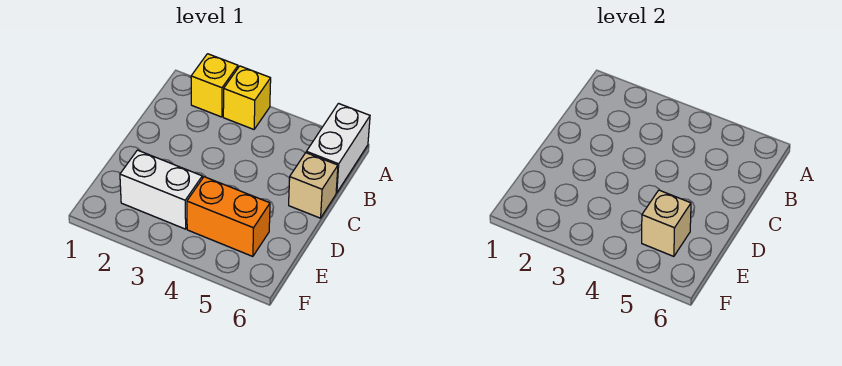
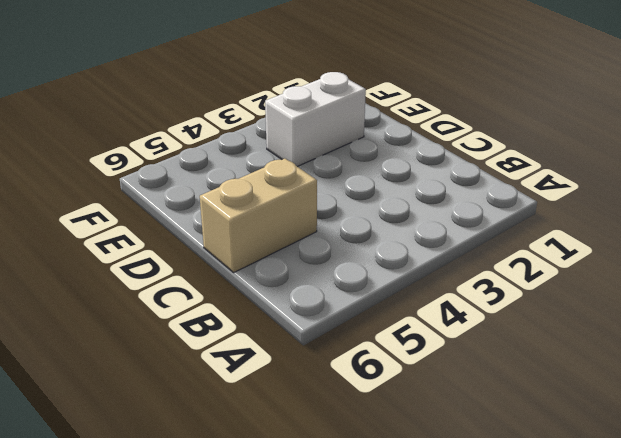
tan brick C5:C6 level 1 -> tan brick C6 level 1
none -> yellow brick A2 level 1
none -> yellow brick A3 level 1

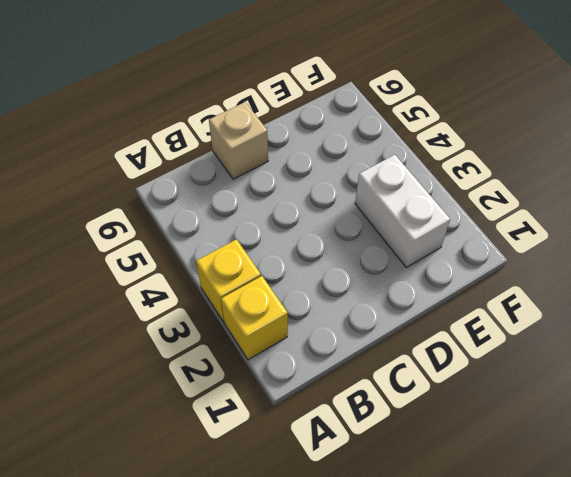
none -> white brick A6:B6 level 1
none -> orange brick E4:E5 level 1

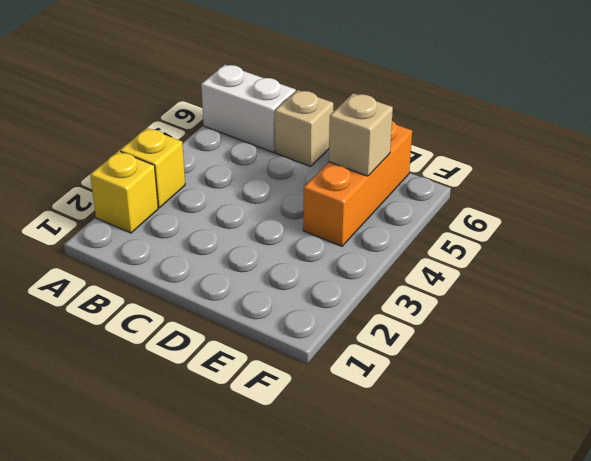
orange brick E4:E6 level 1 -> orange brick E4:E5 level 1
none -> white brick E2:E3 level 1

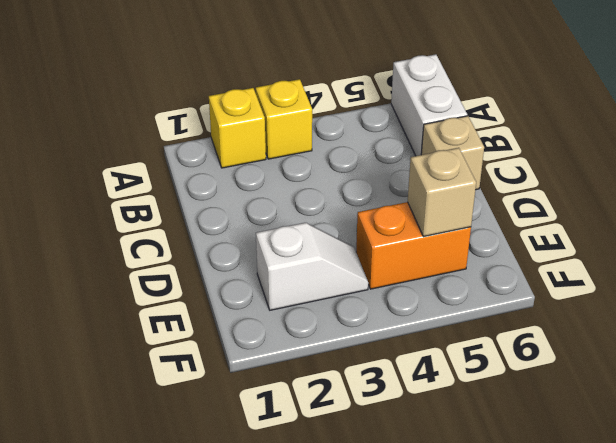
white slope E2:E3 level 1 top 2 -> white brick E2:E3 level 1

